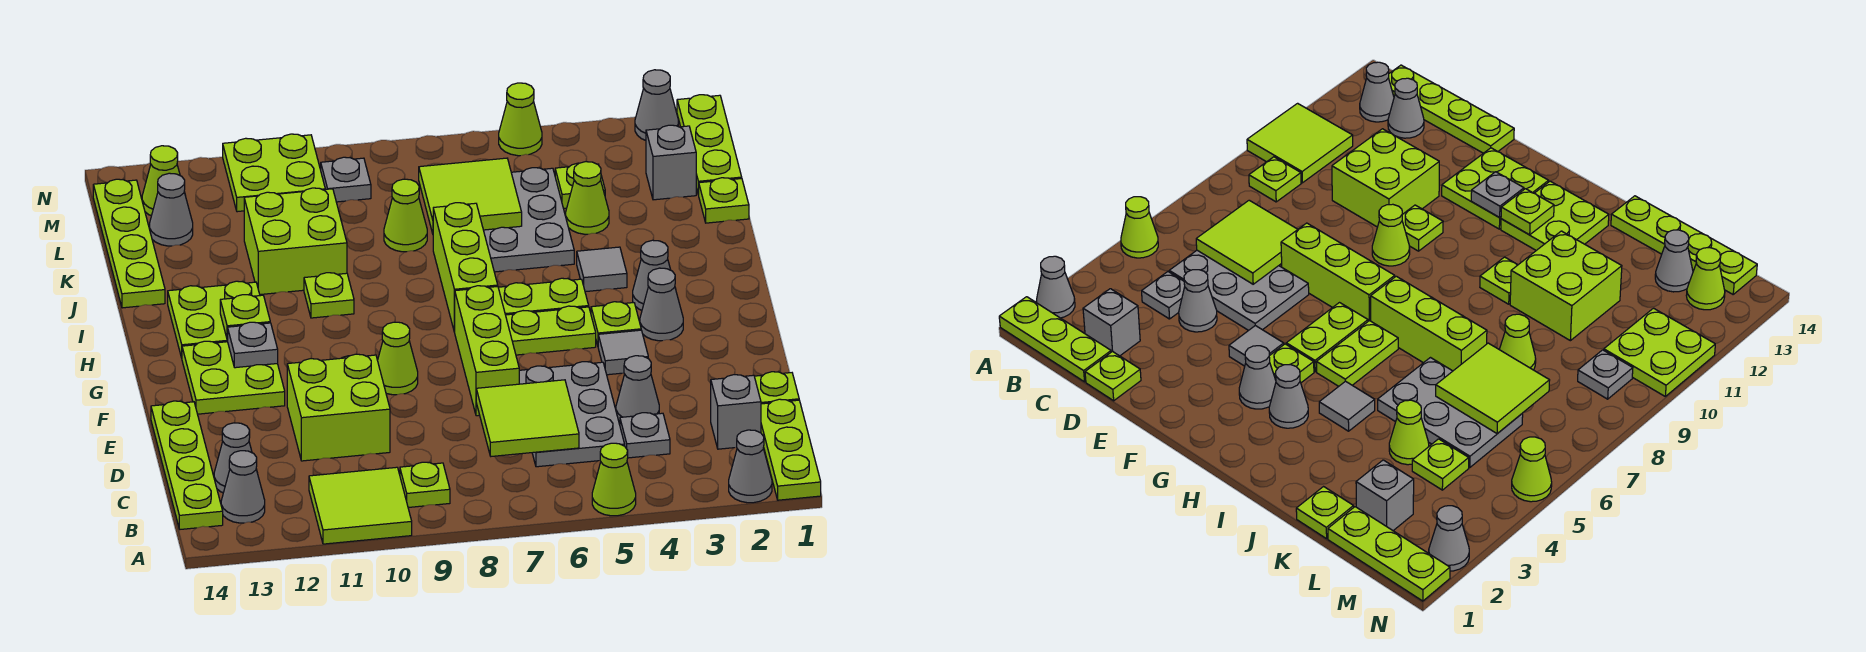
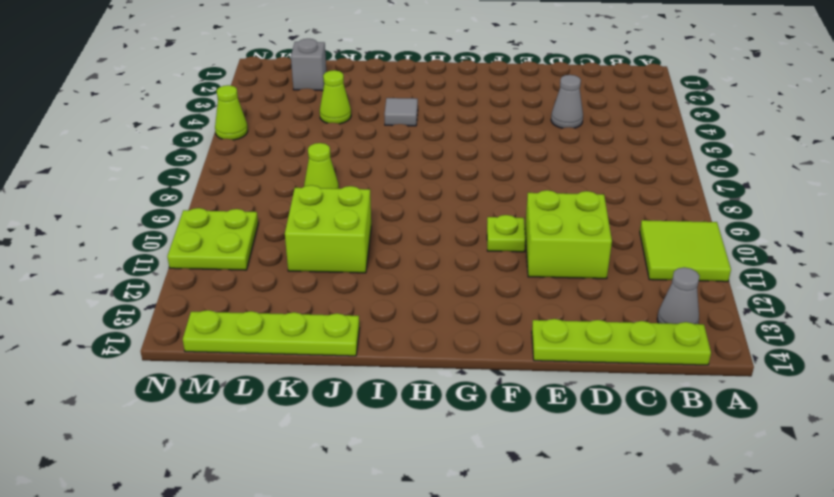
none -> lime plate A1:C1 level 1
none -> grey cone A2 level 1
none -> lime cone A5 level 1
none -> lime plate B9 level 1

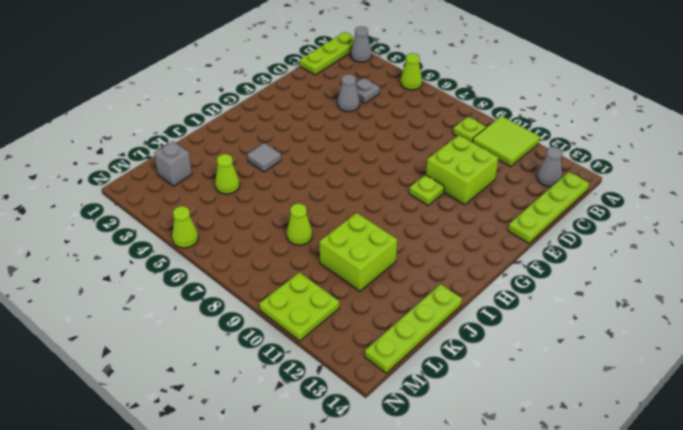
none -> grey brick C2 level 1
none -> grey plate C5:E6 level 1
none -> grey cone C13 level 1
none -> lime plate D1 level 1

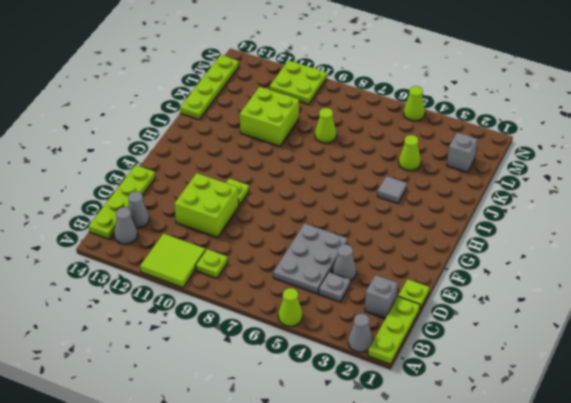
none -> lime brick E7:G7 level 1
none -> grey tile F4 level 1
none -> lime cone F9 level 1
none -> lime plate F12:G13 level 1

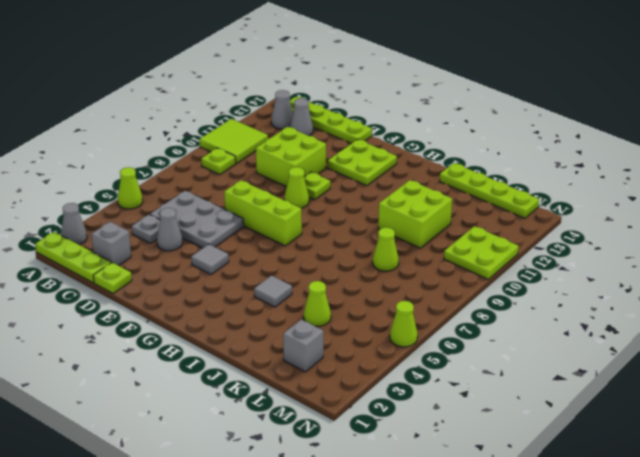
none -> grey cone G3 level 1
none -> lime plate G4 level 1
none -> lime plate G5:G6 level 1
none -> grey cone H3 level 1

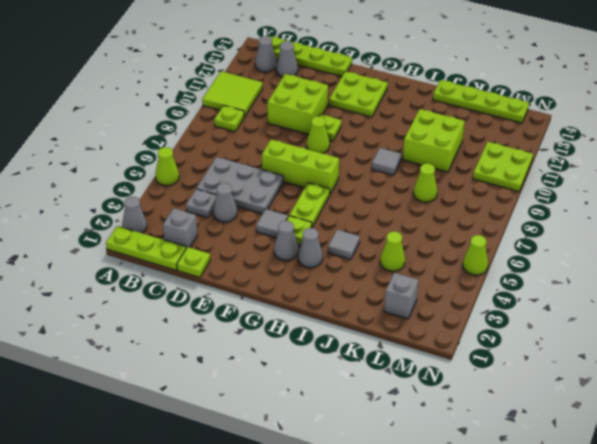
grey tile I9 level 1 -> none
none -> lime plate H5:H6 level 1
none -> lime brick H7:J7 level 1
none -> lime plate H12:I13 level 1
none -> lime plate I10 level 1

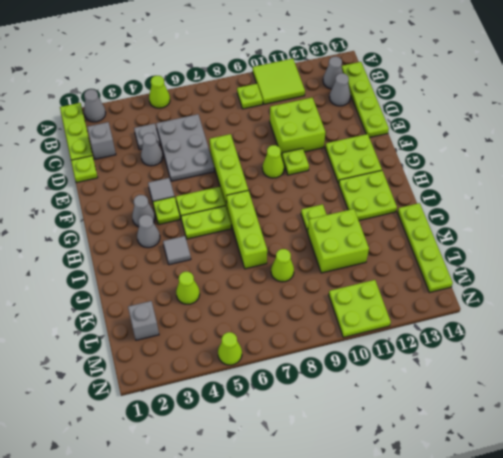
none -> grey plate J5:L6 level 1
none -> lime plate K1 level 1
none -> lime plate L1:N1 level 1
none -> lime plate L4 level 1

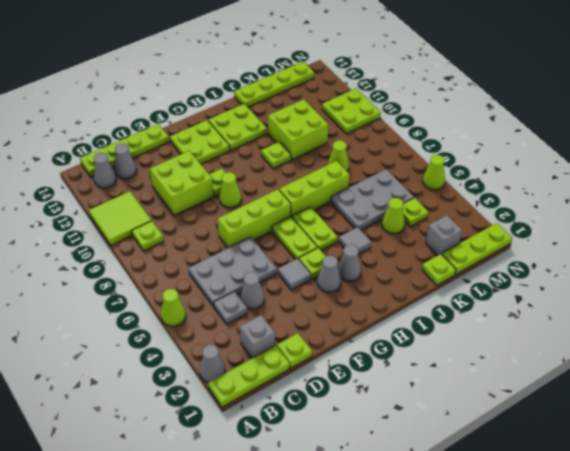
none -> grey cone L13 level 1
none -> grey plate M9 level 1
none -> lime cone M13 level 1
none -> grey cone N2 level 1

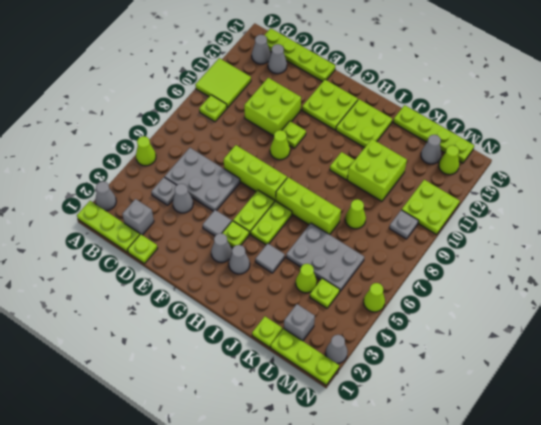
none -> lime tile C6:D7 level 2
none -> grey plate G12 level 2
none -> lime plate H12 level 2
none -> lime tile K6:L7 level 2

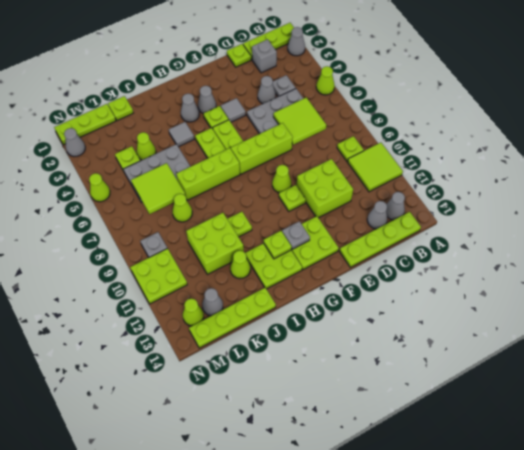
lime cone J12 level 1 -> none
none -> grey brick L2 level 1

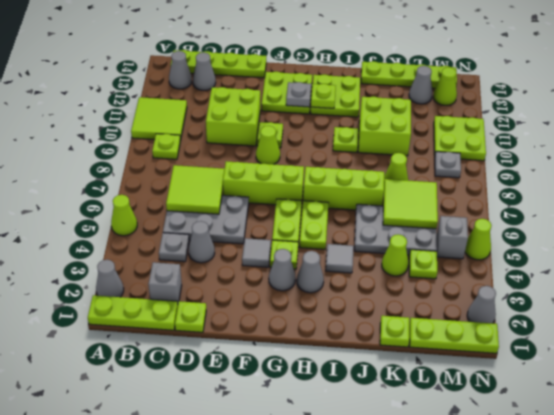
grey brick M5 level 1 -> grey brick L2 level 1

